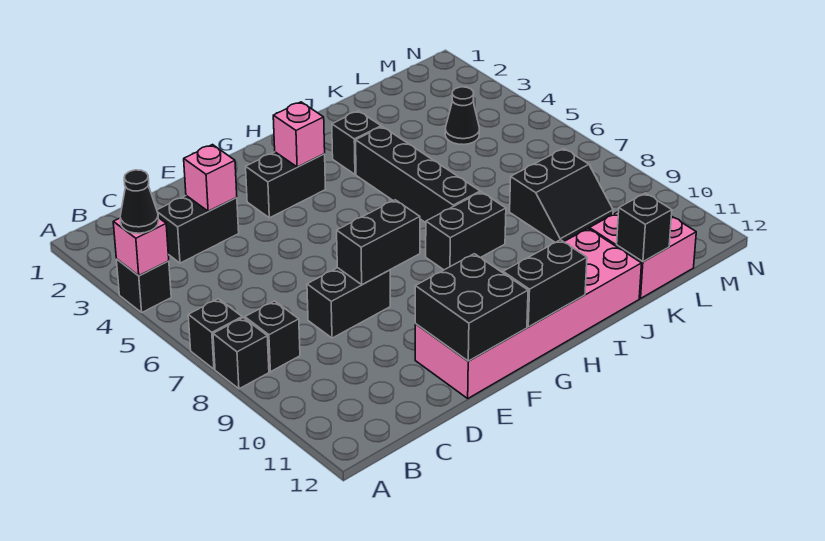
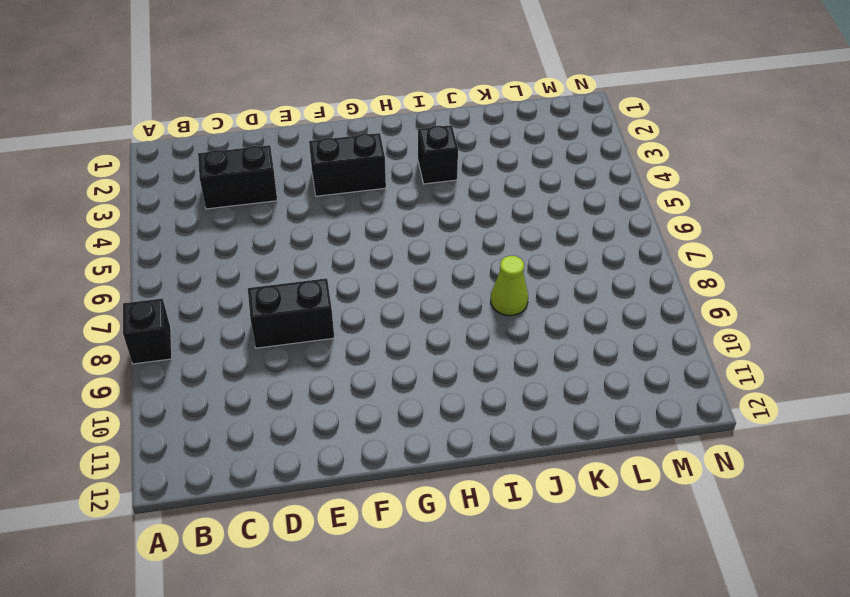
lime cone J8 level 1 -> none
none -> black brick A4 level 1
none -> black brick A7 level 1
none -> black brick B8 level 1

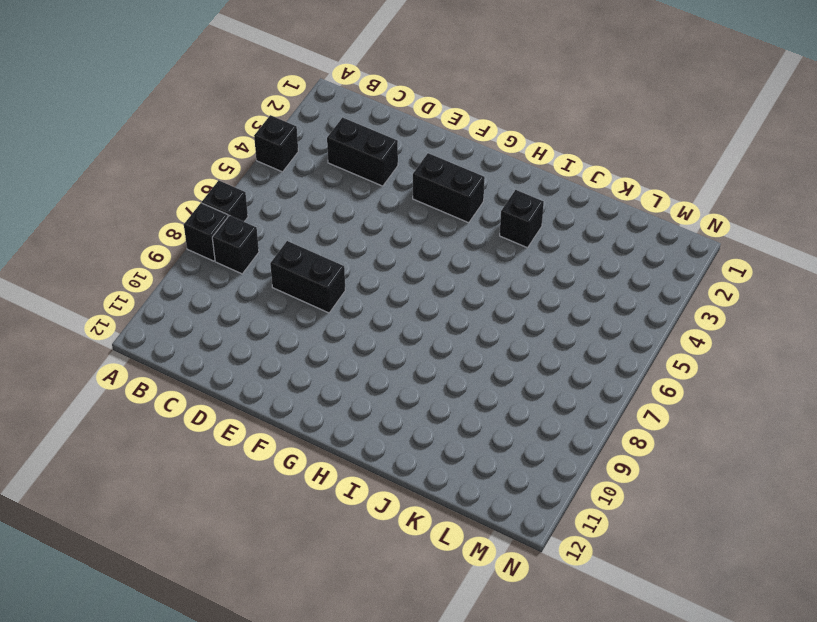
none -> pink brick E11:J12 level 1
none -> black brick H8:I8 level 1
none -> black brick I4:I7 level 1

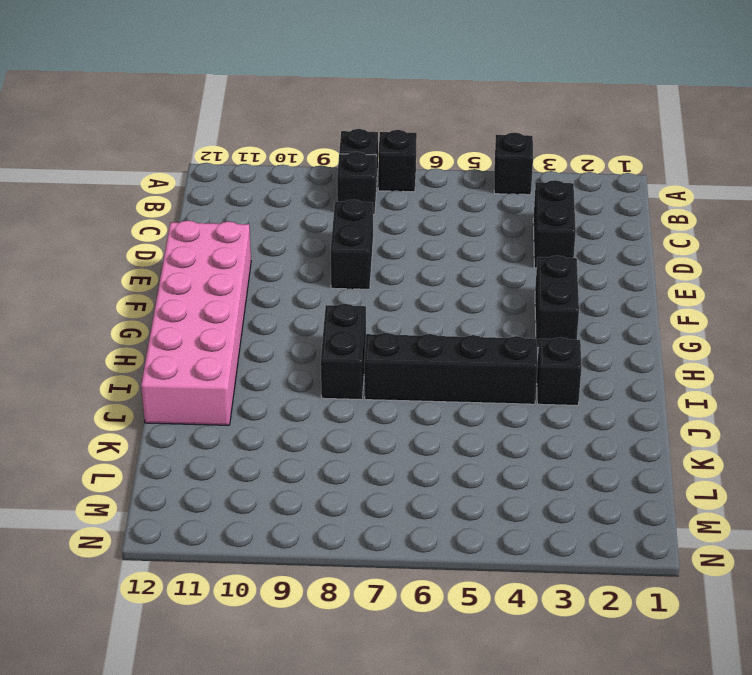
none -> black slope K8:L9 level 1 top 8
none -> pink brick K11:L12 level 1
none -> black cone L4 level 1

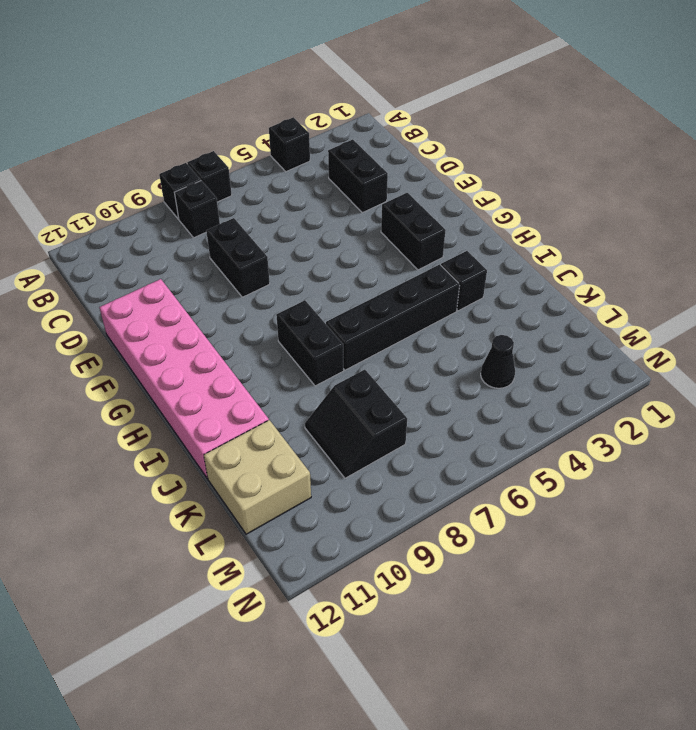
tan brick K11:L12 level 1 -> pink brick K11:L12 level 1
none -> pink brick A4 level 2
none -> pink brick D3 level 2
none -> black brick E8:F8 level 2

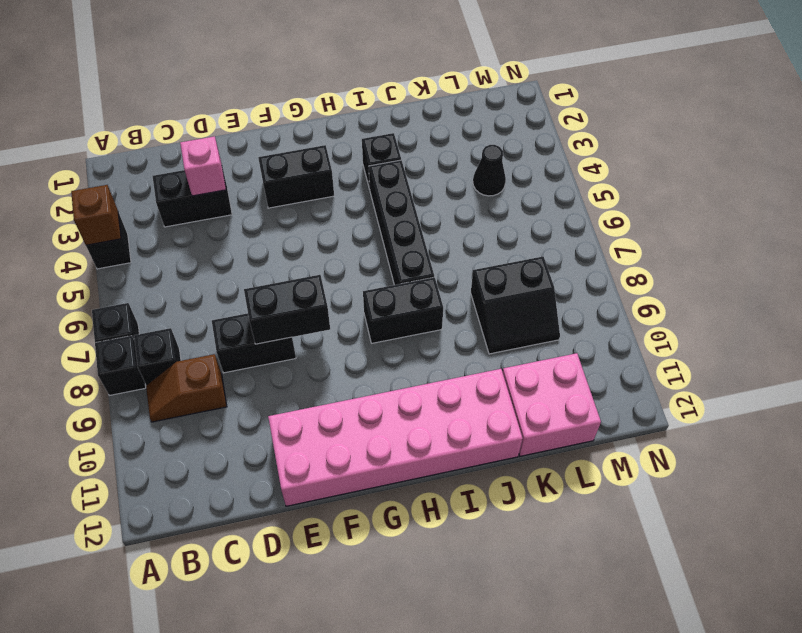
brown brick A4 level 2 -> pink brick A4 level 2
brown slope B9:C9 level 1 top C -> none
none -> black brick E11:F12 level 2
none -> pink brick G3 level 2
none -> black brick G12:H12 level 2

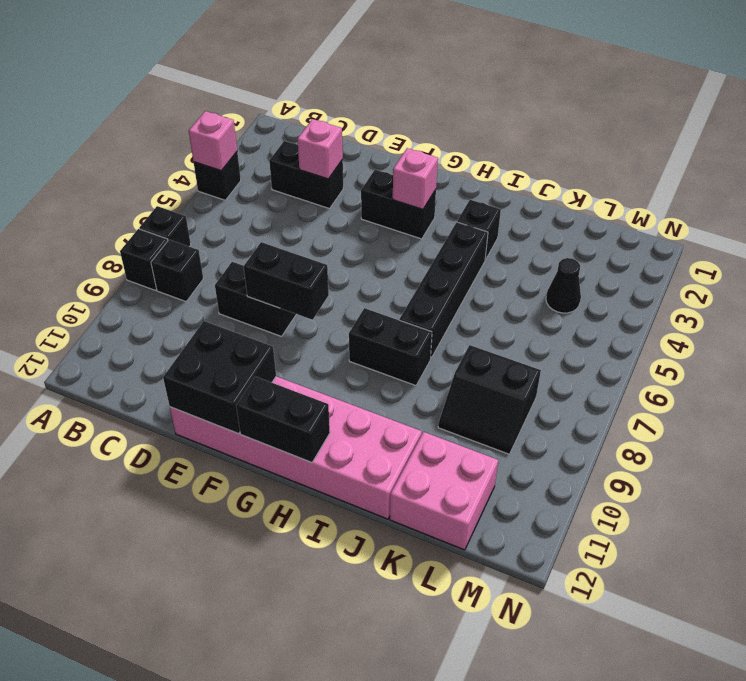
none -> black brick K12 level 2
none -> black cone A4 level 3

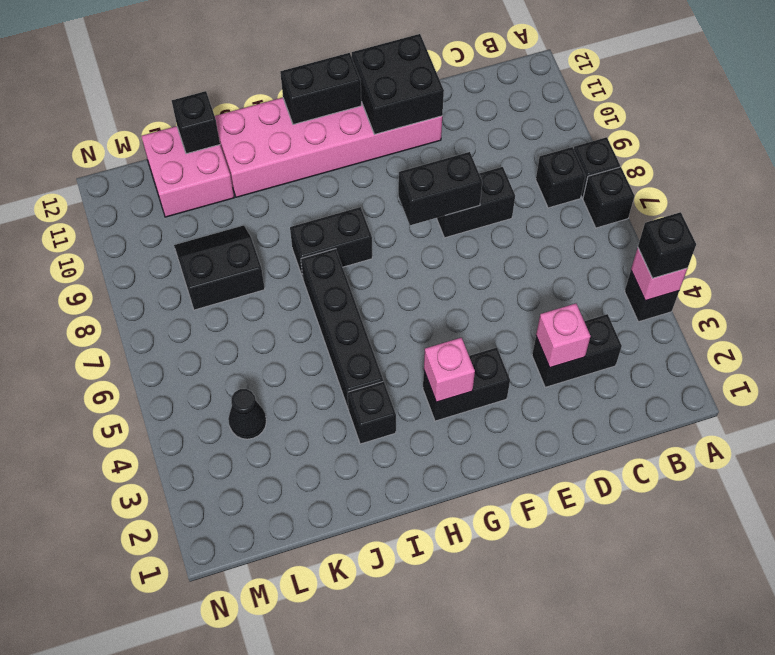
black brick A4 level 3 -> black cone A4 level 3

